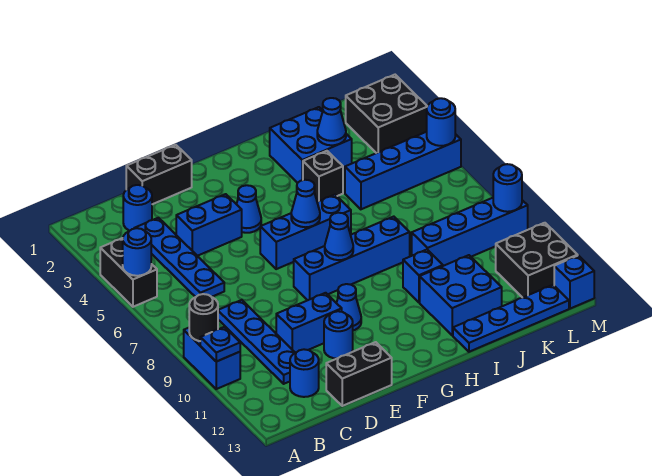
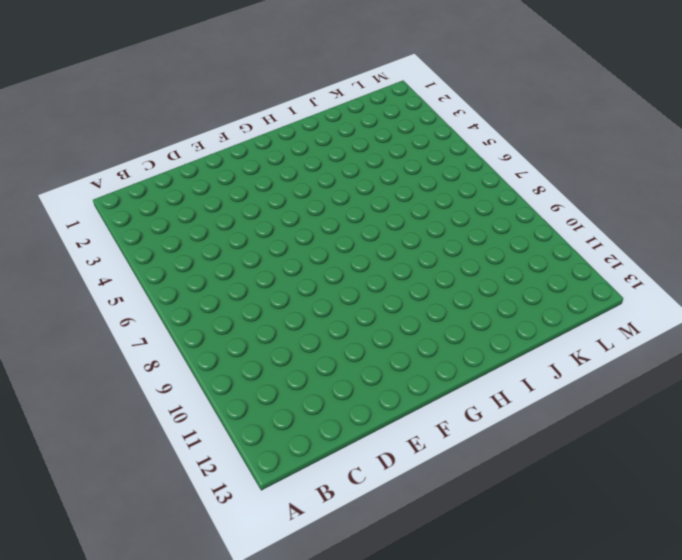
none -> black brick A4:A5 level 1
none -> blue brick A9:A10 level 1
none -> blue round brick C2 level 1
none -> blue plate C3:C6 level 1

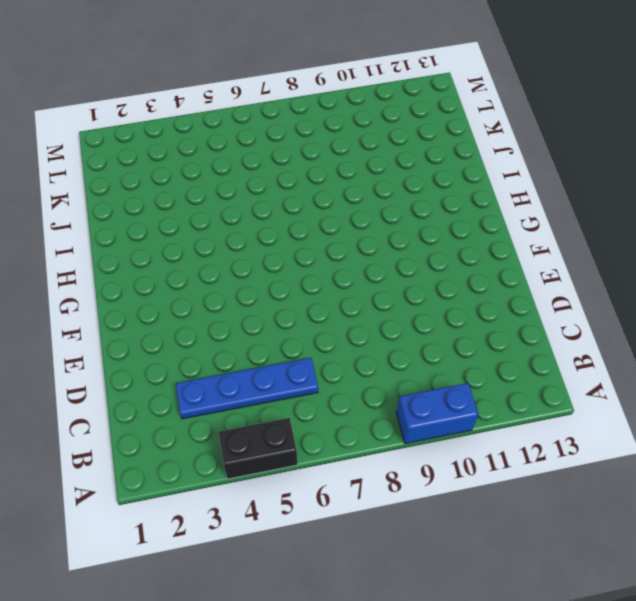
none -> blue round brick C2 level 1
none -> blue plate C8:C11 level 1
none -> blue round brick C12 level 1
none -> black brick D1:E1 level 1

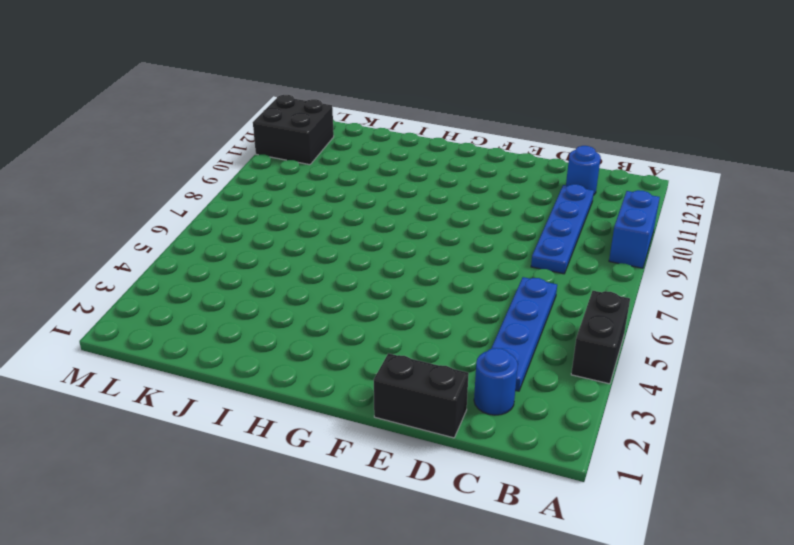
none -> blue brick D4:E4 level 1
none -> blue brick D10:E10 level 1
none -> black brick D13:E13 level 1
none -> blue round brick E11 level 1

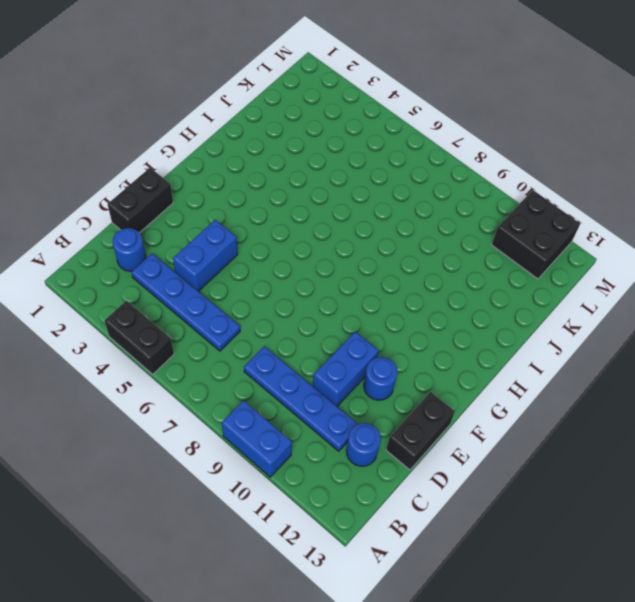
none -> blue cone F4 level 1
none -> blue brick F6:H6 level 1
none -> blue brick F8:I8 level 1
none -> blue cone F10 level 1

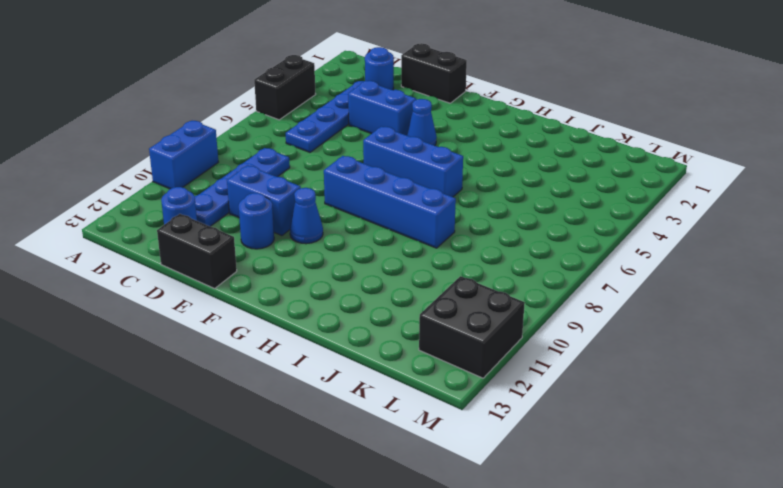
none -> blue brick I2:J3 level 1
none -> black brick I4 level 1
none -> blue brick I10 level 1
none -> blue brick I11:J12 level 1

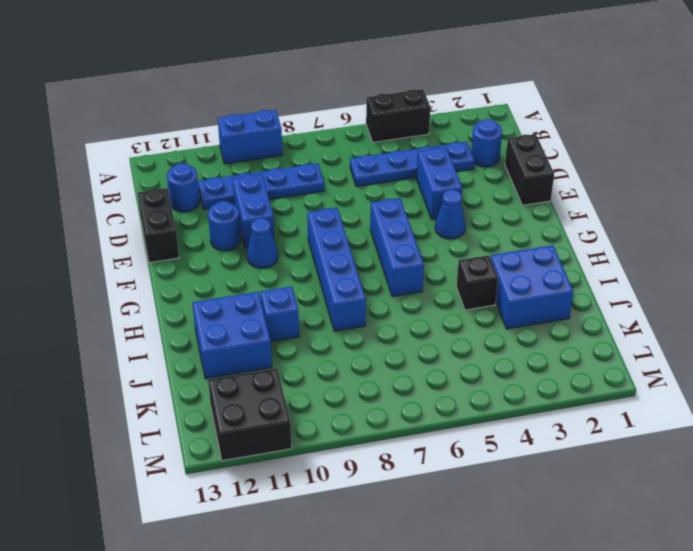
none -> blue plate I13:L13 level 1
none -> blue brick J5:M5 level 1
none -> blue brick J9:M9 level 1
none -> black brick L2:M3 level 1

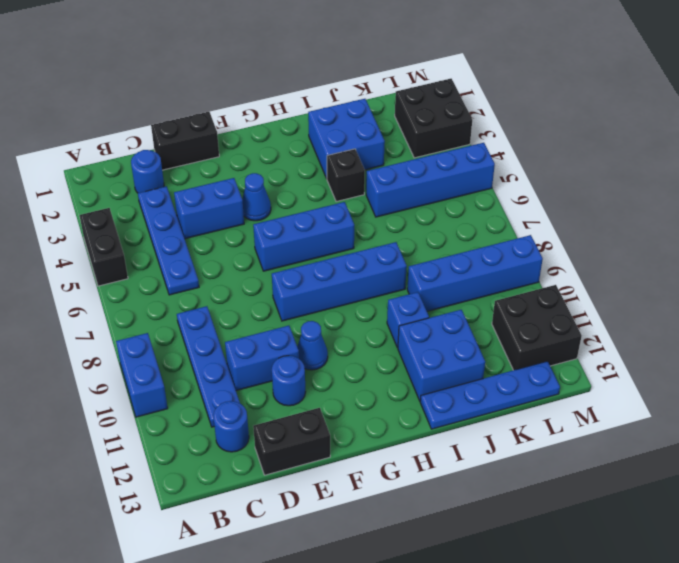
none -> blue brick M13 level 1
none -> blue round brick A5 level 2
none -> black round brick A9 level 2
none -> blue plate A10 level 2

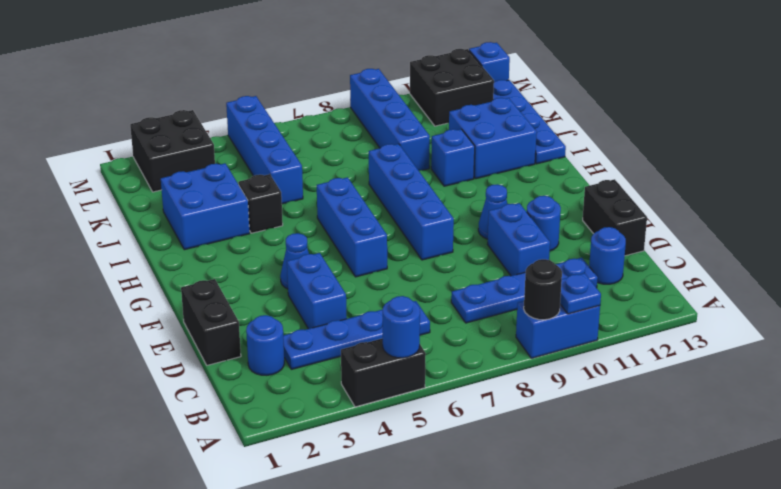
none -> blue cone G6 level 2
none -> blue cone G8 level 2
none -> blue cone J3 level 2
none -> blue round brick M5 level 2

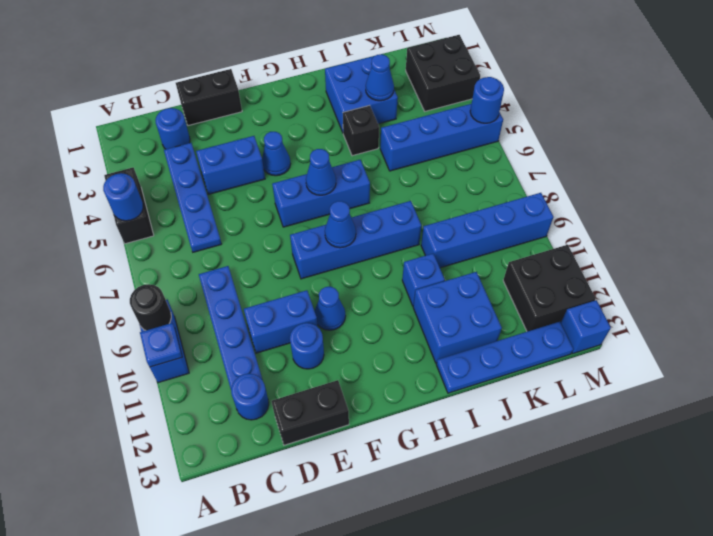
none -> blue round brick M9 level 2

